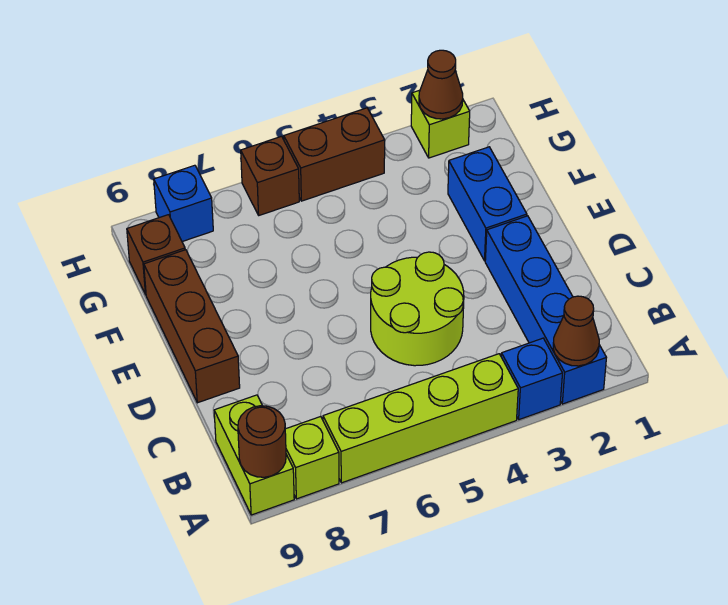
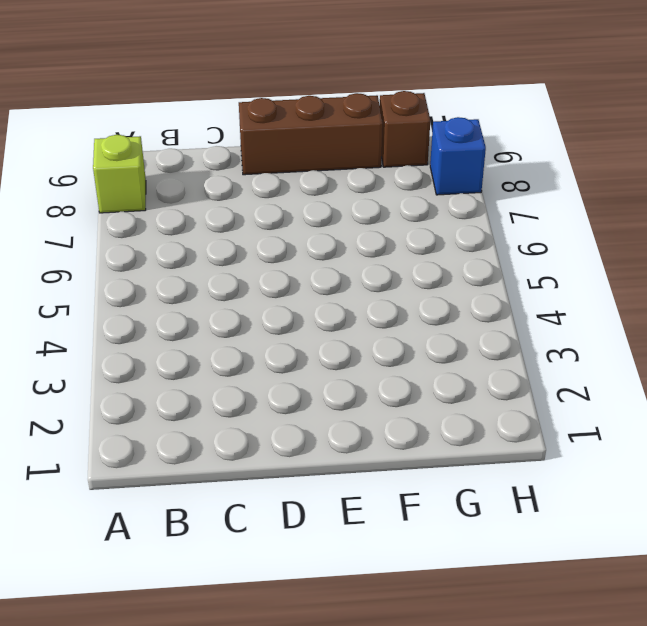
none -> blue brick A2:D2 level 1
none -> blue brick A3 level 1
none -> lime brick A4:A7 level 1

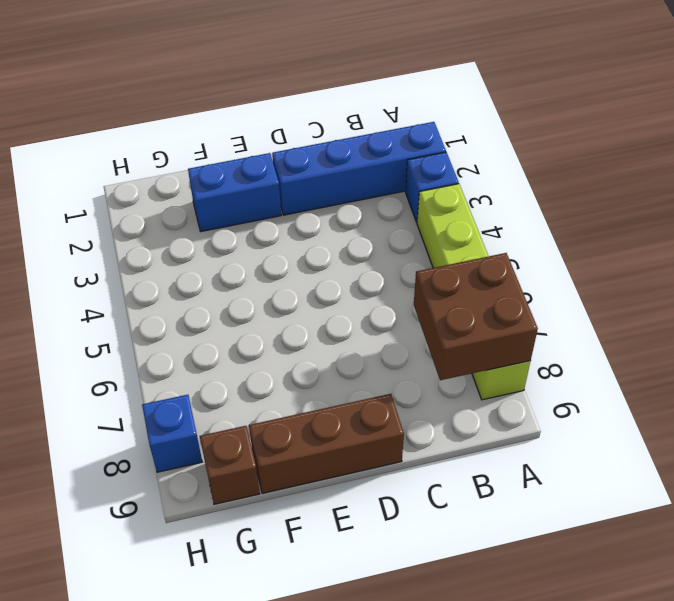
brown brick A7:B8 level 2 -> none
none -> lime brick A9:B9 level 1
none -> lime round brick C4:D5 level 1
none -> lime brick H2 level 1

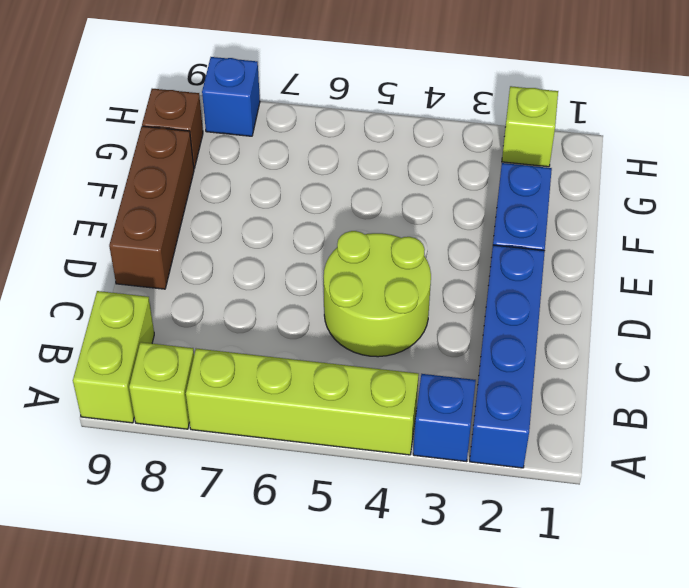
none -> brown brick H4:H5 level 1
none -> brown brick H6 level 1
none -> brown cone A2 level 2

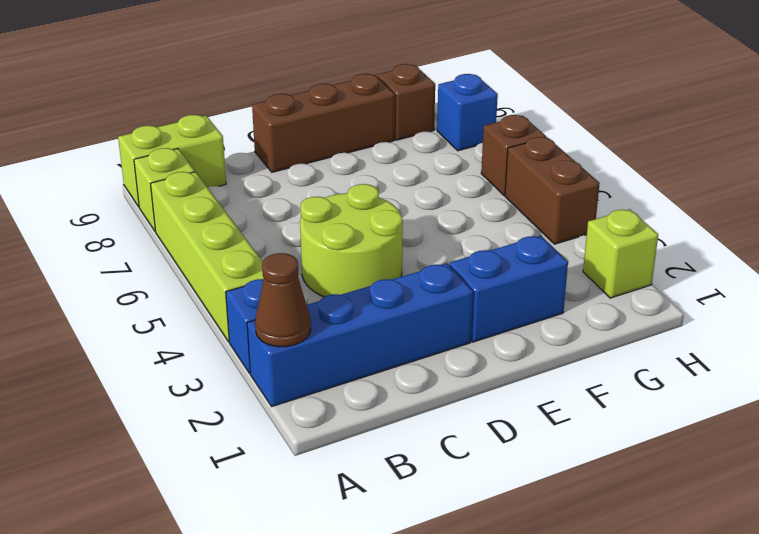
none -> brown round brick A9 level 2
none -> brown cone H2 level 2

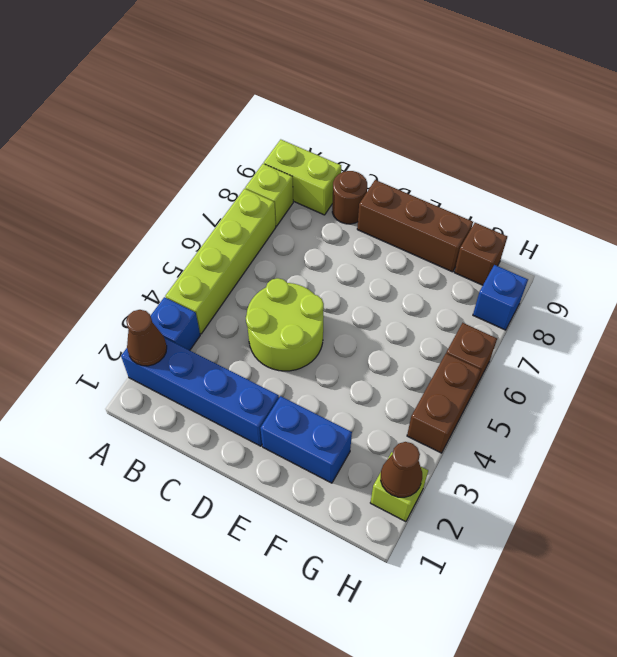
brown round brick C9 level 1 -> brown round brick A9 level 2

